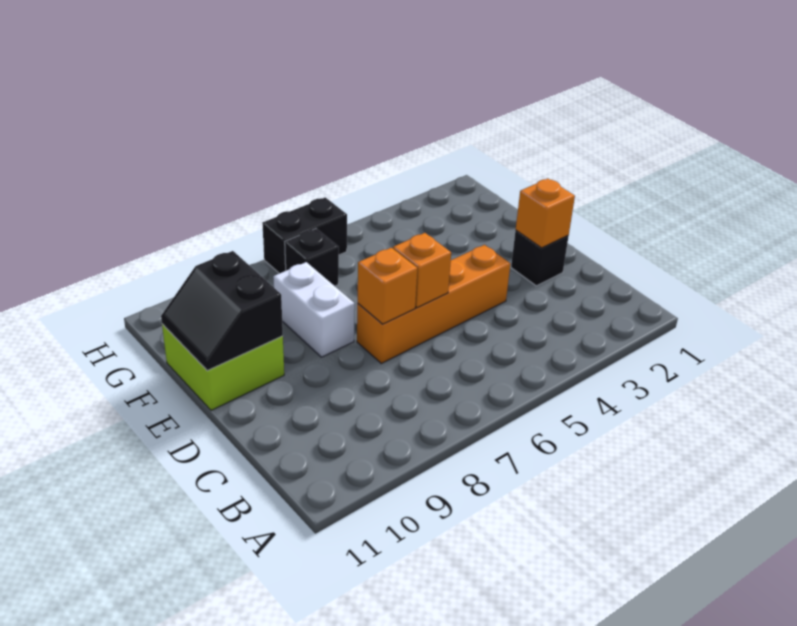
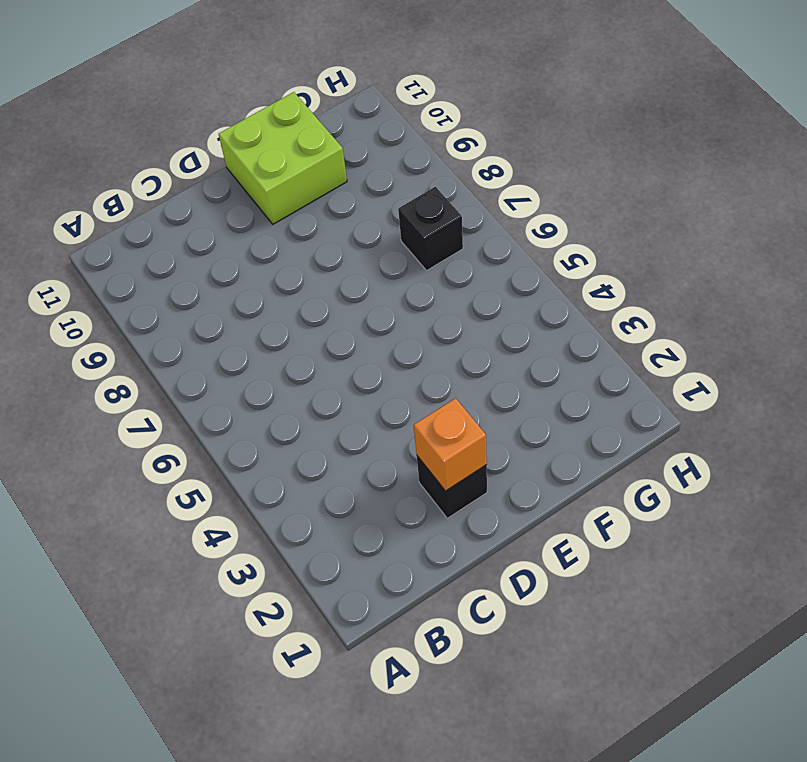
none -> orange brick D4:D7 level 1
none -> white brick E8:F8 level 1

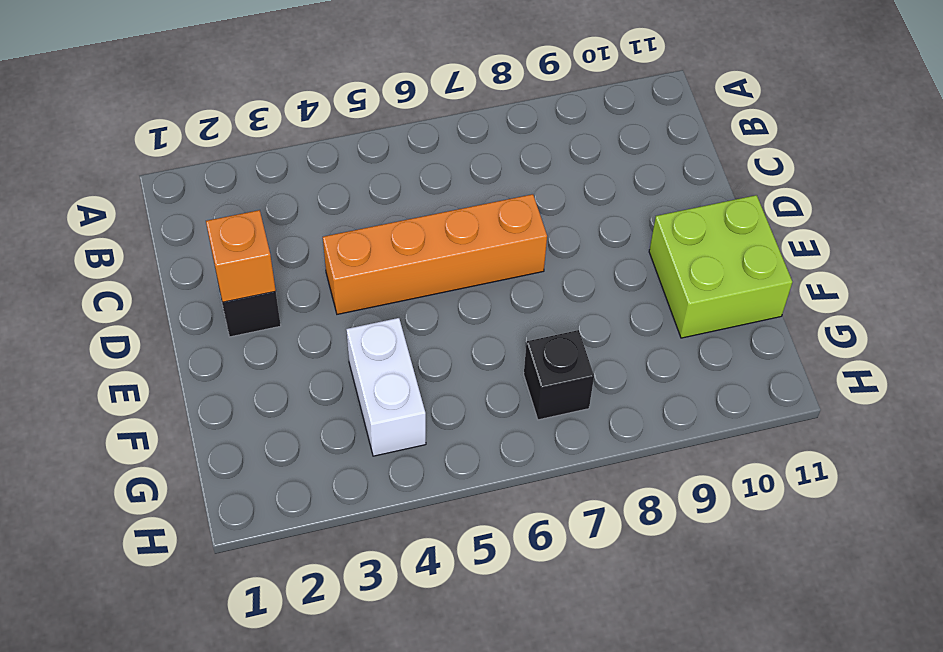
white brick F4:G4 level 1 -> white brick E8:F8 level 1
none -> black brick H6:H7 level 1
none -> orange brick D6 level 2

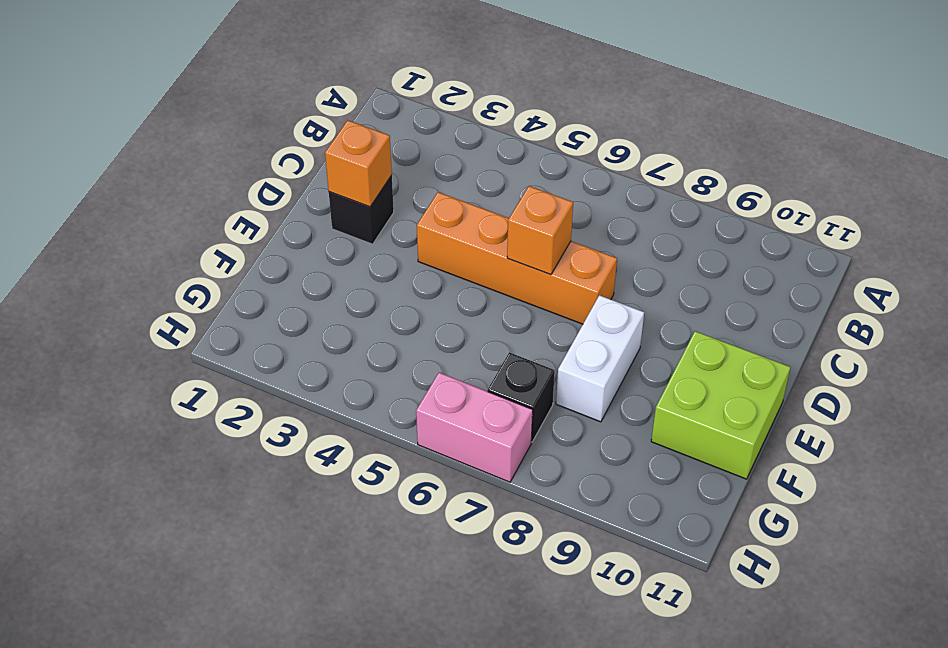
pink brick H6:H7 level 1 -> black brick H6:H7 level 1
none -> orange brick D7 level 2
none -> black slope E10:F11 level 2 top 10

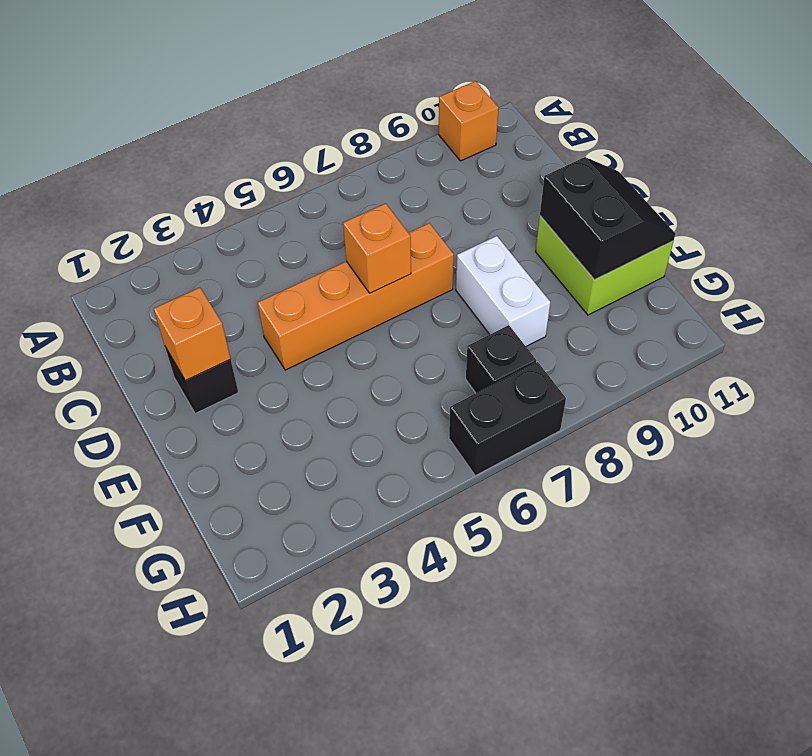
orange brick A10 level 1 -> orange brick D7 level 2

